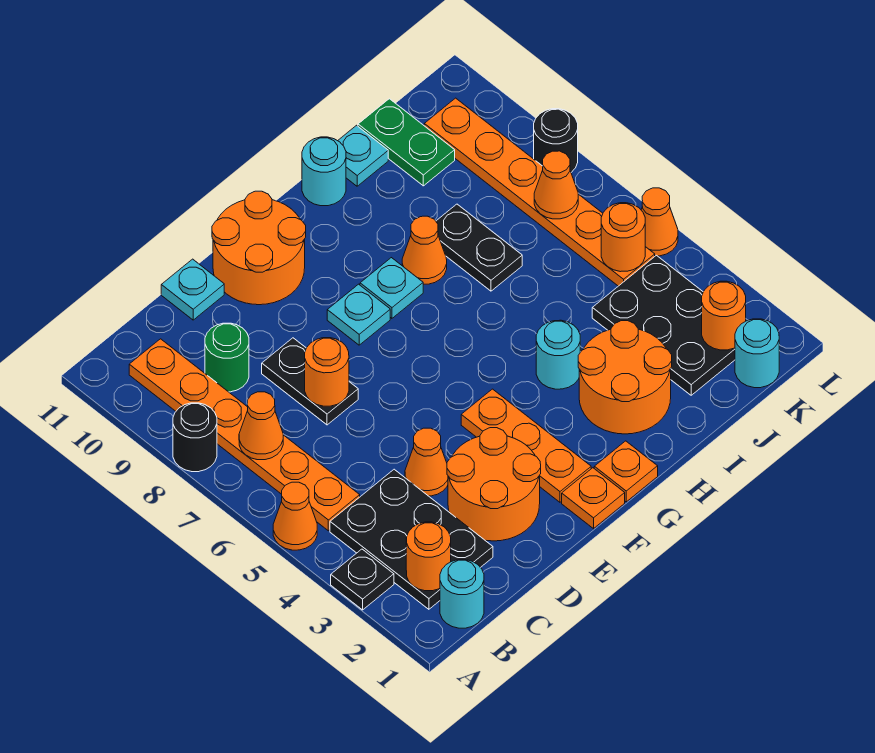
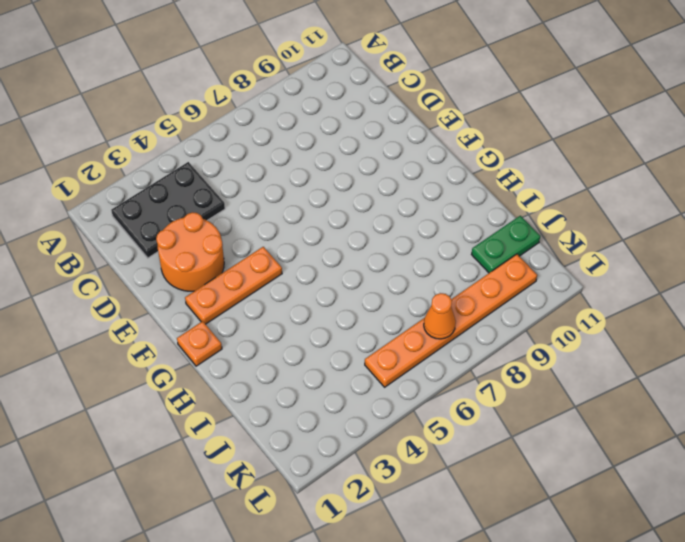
none -> black plate A3 level 1
none -> orange cone A5 level 1
none -> black round brick A8 level 1
none -> cyan round brick B1 level 1

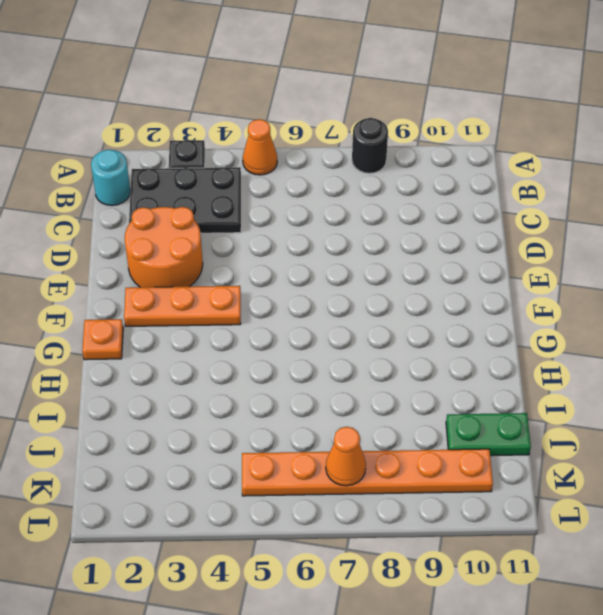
none -> orange plate B5:B10 level 1
none -> green round brick C9 level 1
none -> orange cone D4 level 1
none -> black plate D7:D8 level 1

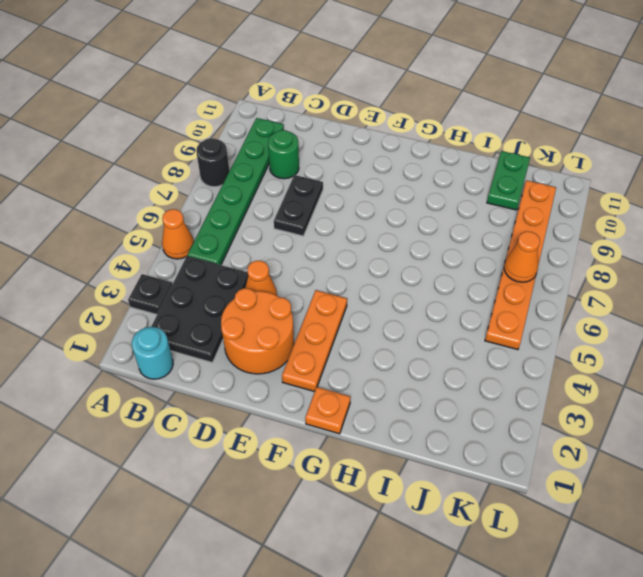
green plate B5:B10 level 1 -> orange plate B5:B10 level 1
none -> cyan plate D11 level 1
none -> orange round brick E10:F11 level 1
none -> orange plate F1 level 1
none -> cyan plate F8 level 1

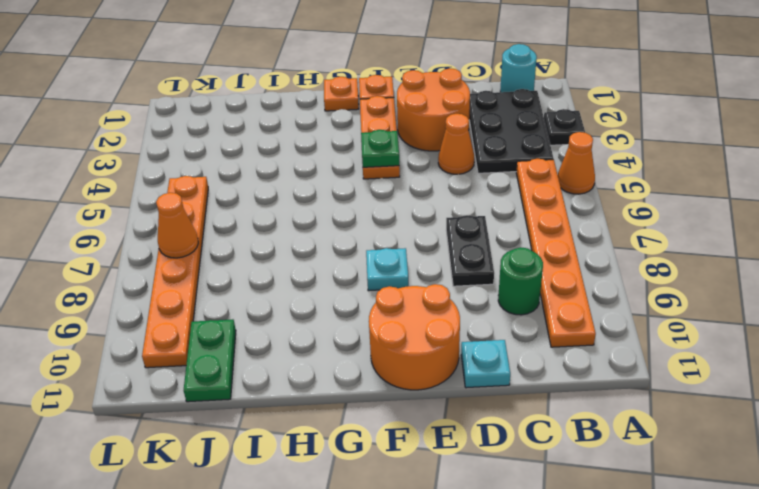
green plate F4 level 2 -> none
none -> black round brick A8 level 1
none -> cyan plate G8 level 1
none -> orange round brick H2:I3 level 1
none -> cyan round brick H4 level 1

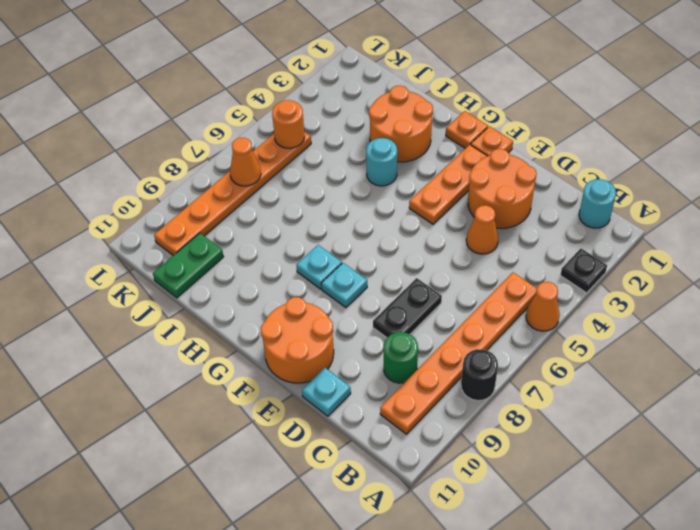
none -> black plate B2:C4 level 1
none -> orange cone H8 level 1
none -> cyan round brick H11 level 1
none -> black plate I7:I8 level 1

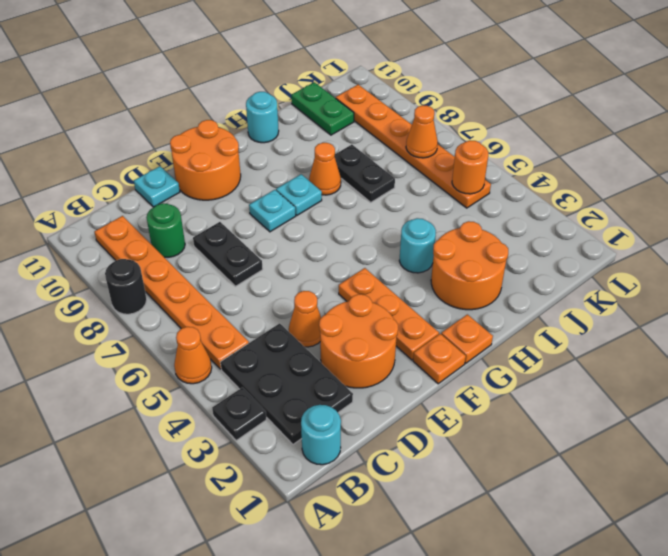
none -> cyan plate I11 level 1
none -> black plate J2:K4 level 1
none -> cyan round brick K1 level 1
none -> orange cone L5 level 1

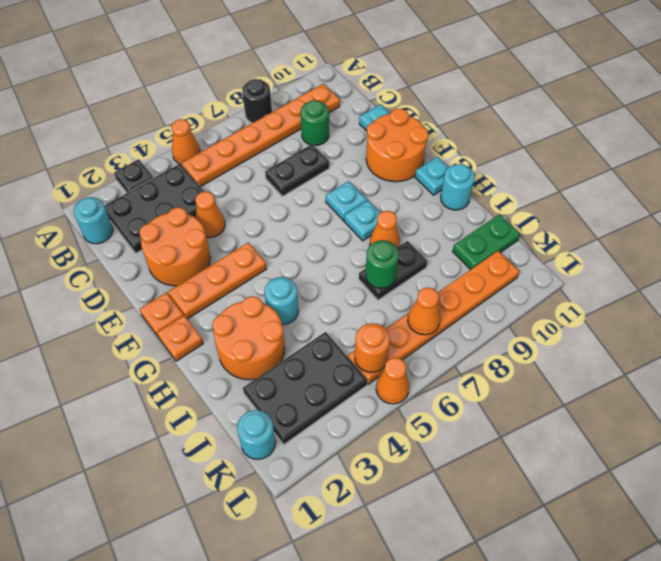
cyan plate G11 level 1 -> cyan plate I11 level 1
green round brick I7 level 2 -> none
none -> black round brick L8 level 1
none -> orange round brick B2 level 2
none -> orange cone B7 level 2
none -> orange round brick D7 level 2

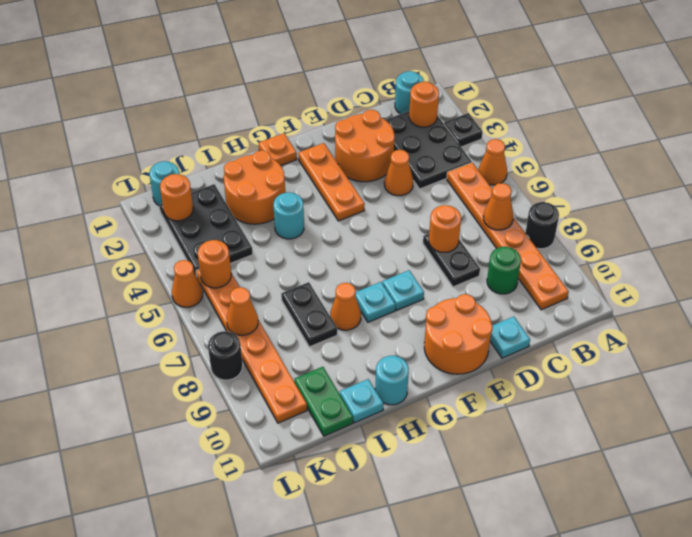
none -> orange plate F1 level 1

